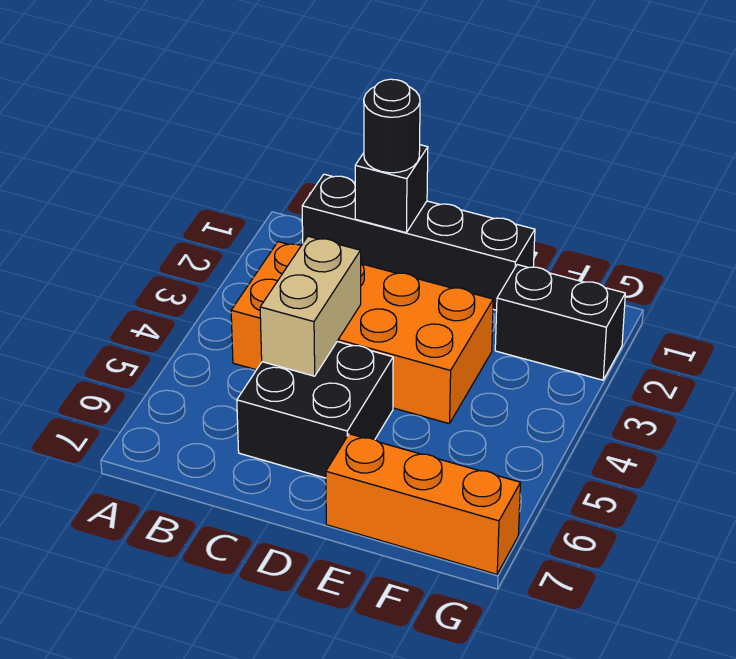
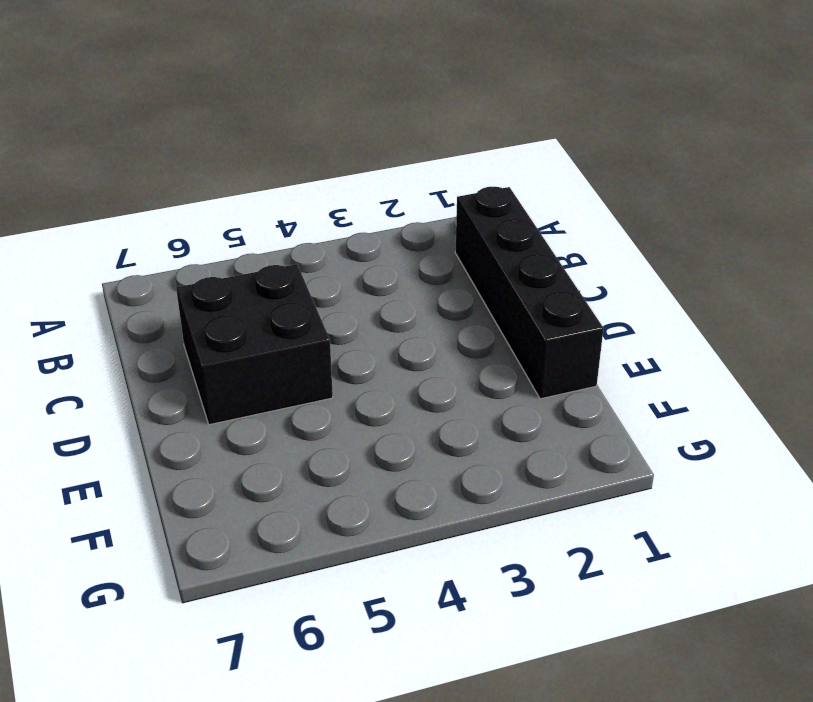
none -> orange brick B3:E4 level 1
none -> orange brick E7:G7 level 1

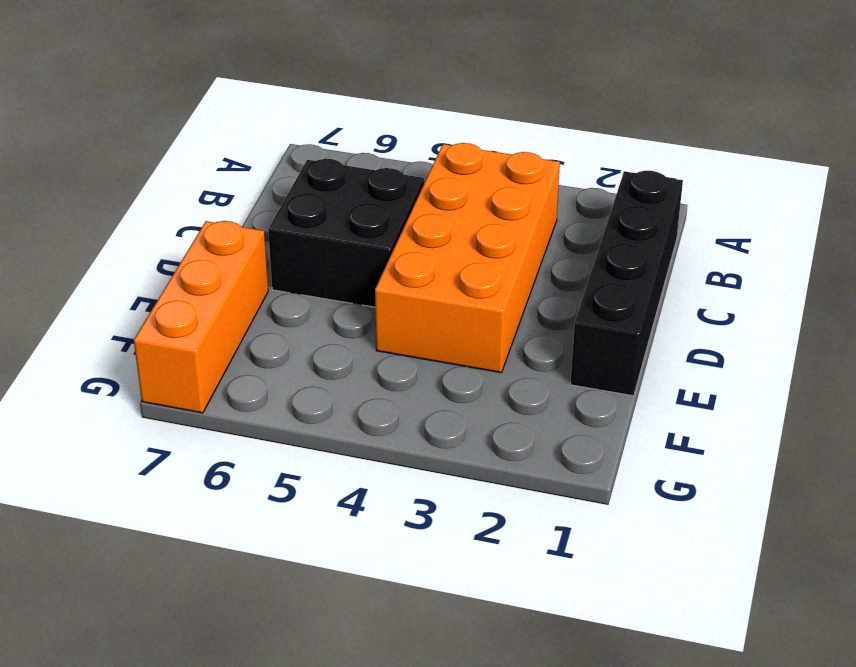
none -> black brick F2:G2 level 1
none -> black brick C1 level 2

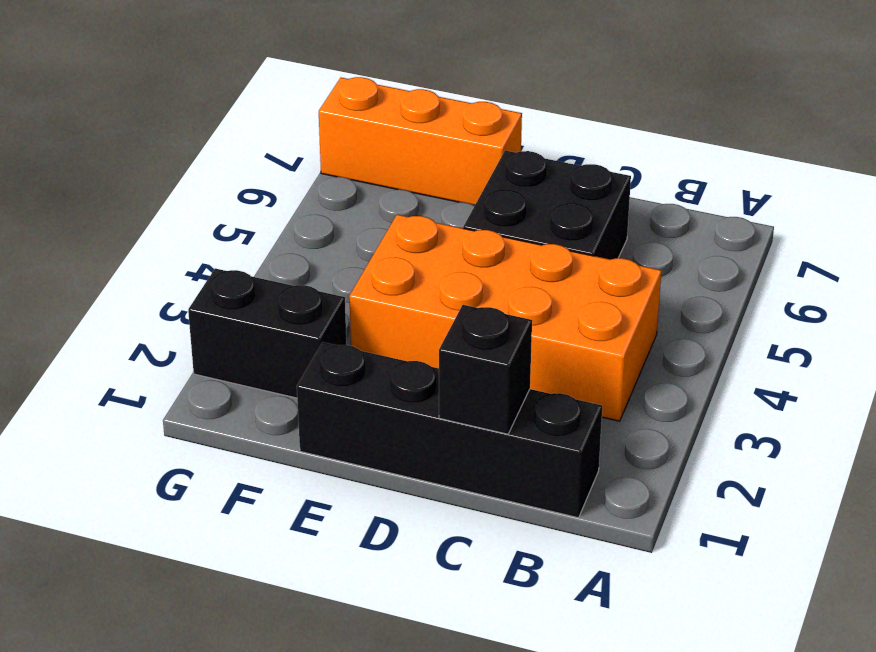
none -> tan brick C4:C5 level 2
none -> black round brick C1 level 3

